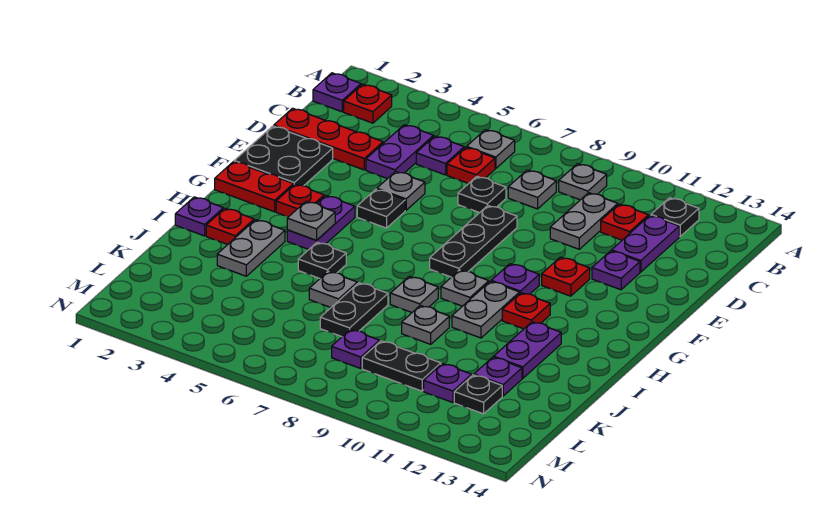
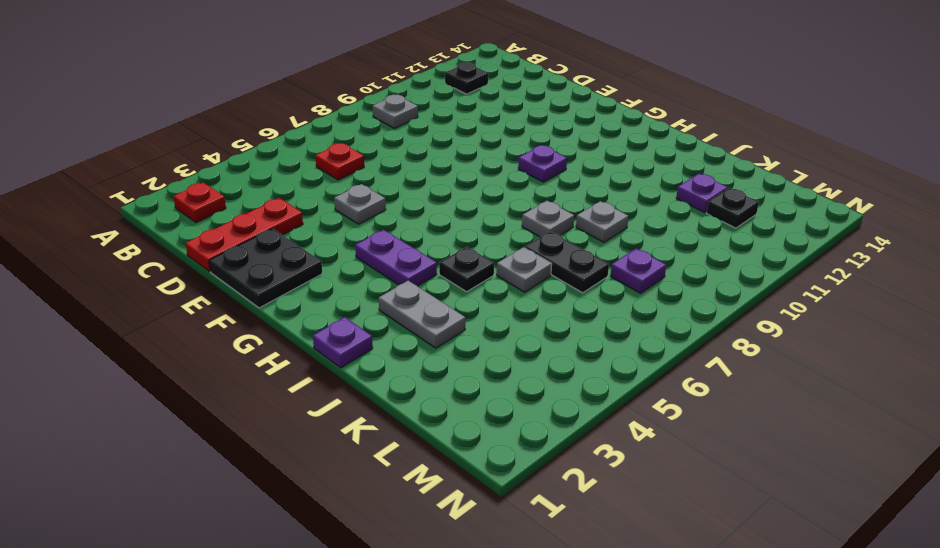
none -> purple plate B1 level 1
none -> grey plate B6 level 1
none -> purple plate C4:D4 level 1
none -> purple plate C5 level 1

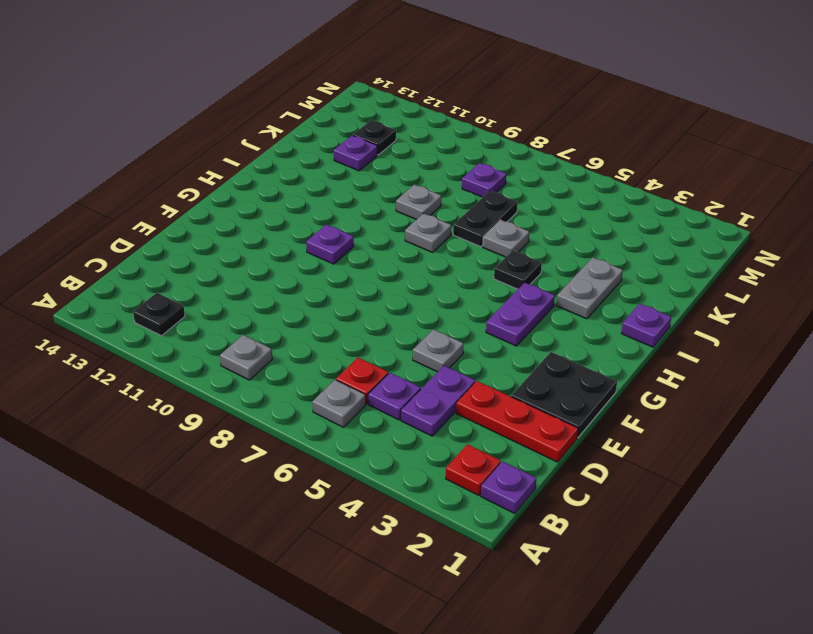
none -> grey plate C8 level 1
none -> grey plate C10:D10 level 1
none -> red plate C11 level 1
none -> purple plate C12:D12 level 1

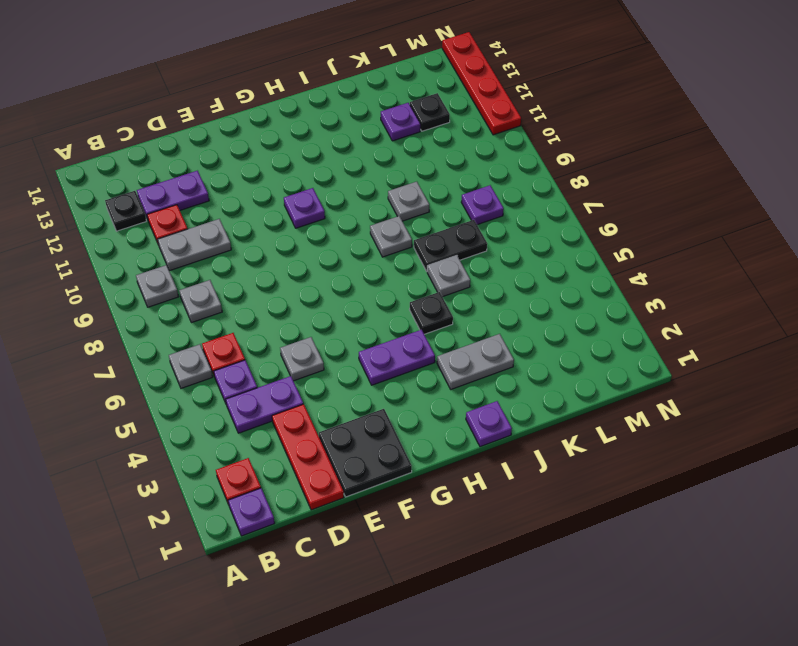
red plate N11:N14 level 1 -> none
none -> black plate D7 level 1
none -> black plate E8:G8 level 1
none -> purple plate E12 level 1
none -> black plate F5 level 1

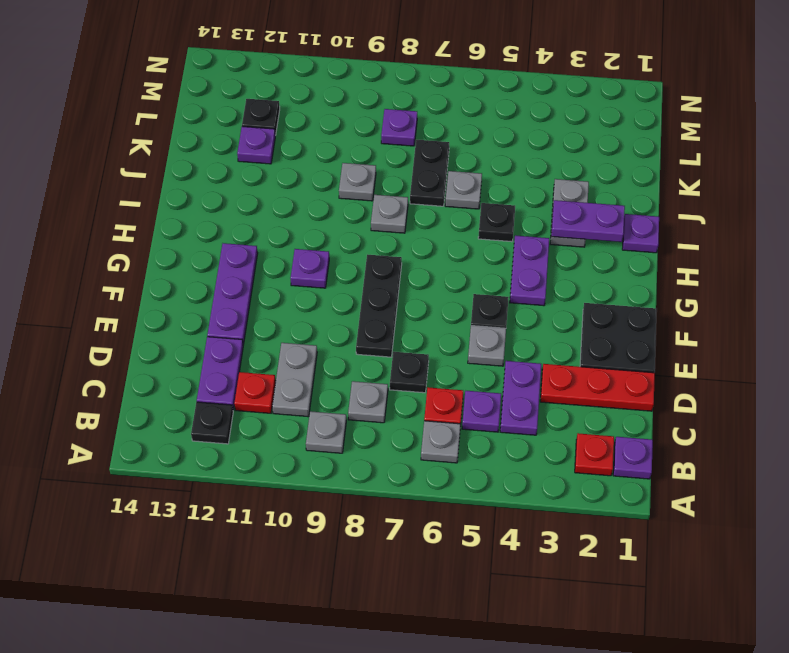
purple plate E12:G12 level 1 -> purple plate E12 level 1
purple plate I2:I3 level 2 -> purple plate I12:J12 level 1
none -> red plate F11 level 1
none -> red plate G1:G2 level 1
none -> red plate G3 level 1
none -> grey plate H9 level 1

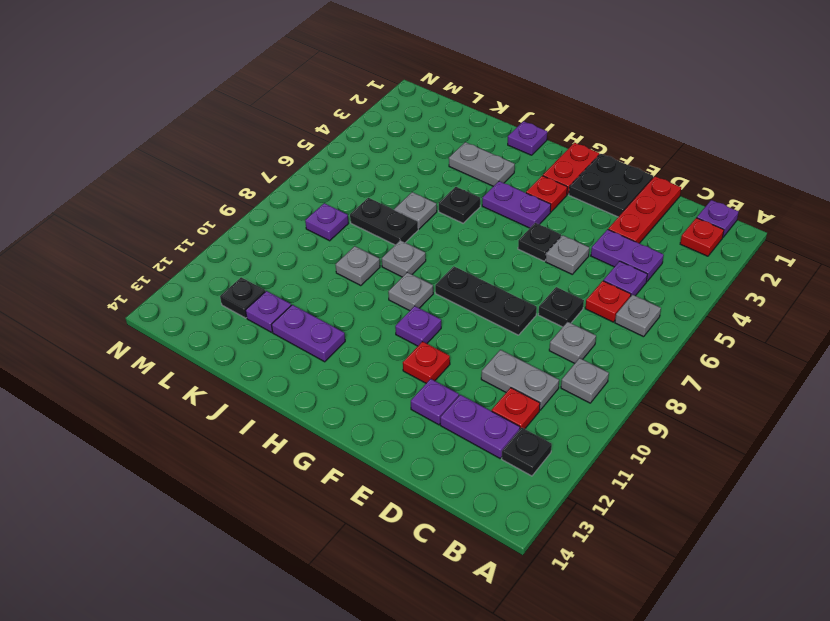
none -> grey plate H10:I10 level 1
none -> red plate H11 level 1
none -> red plate I2 level 1
none -> black plate L9:L10 level 1

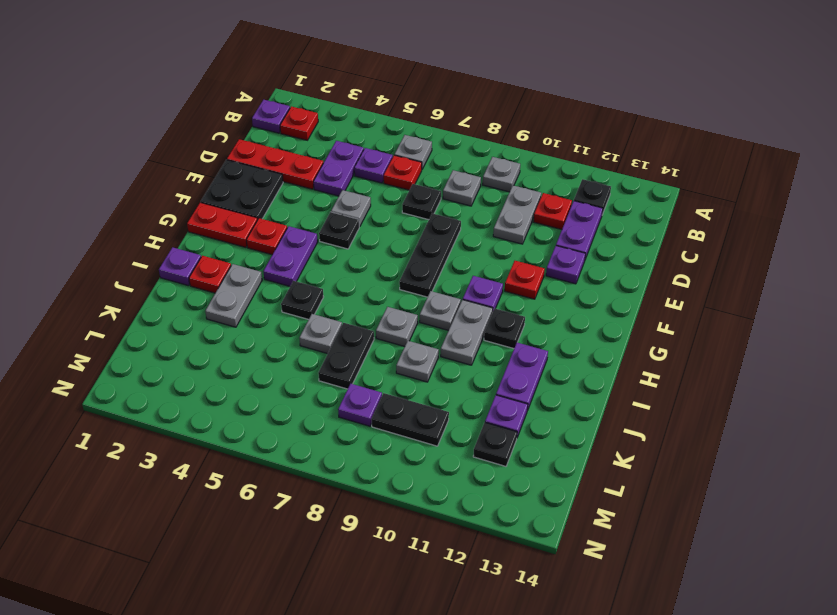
black plate H11 level 1 -> red plate H11 level 1
none -> purple plate L11 level 1
none -> grey plate H4 level 2

